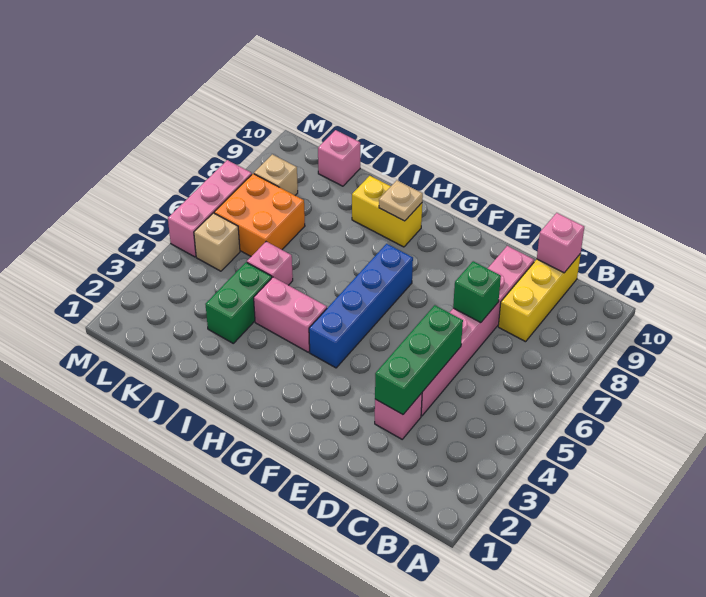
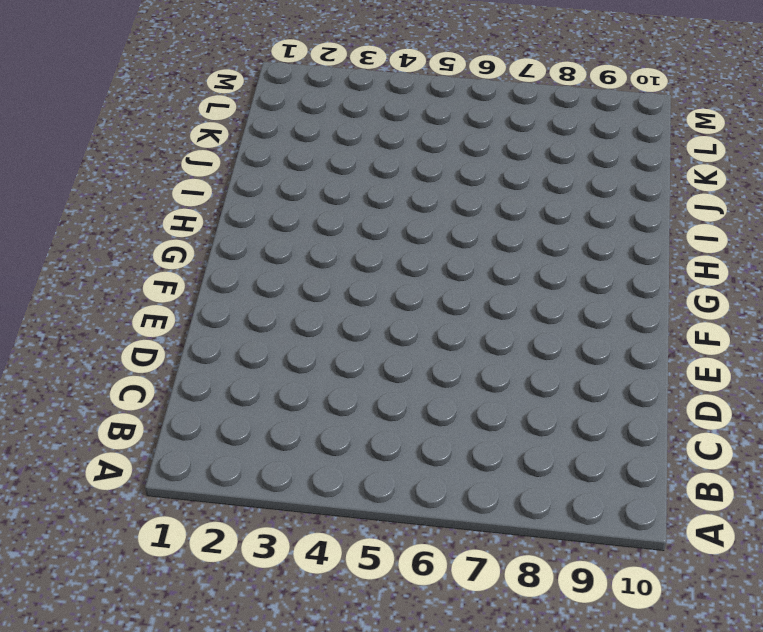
none -> yellow brick C8:C10 level 1
none -> pink brick D3 level 1
none -> pink brick D4:D9 level 1

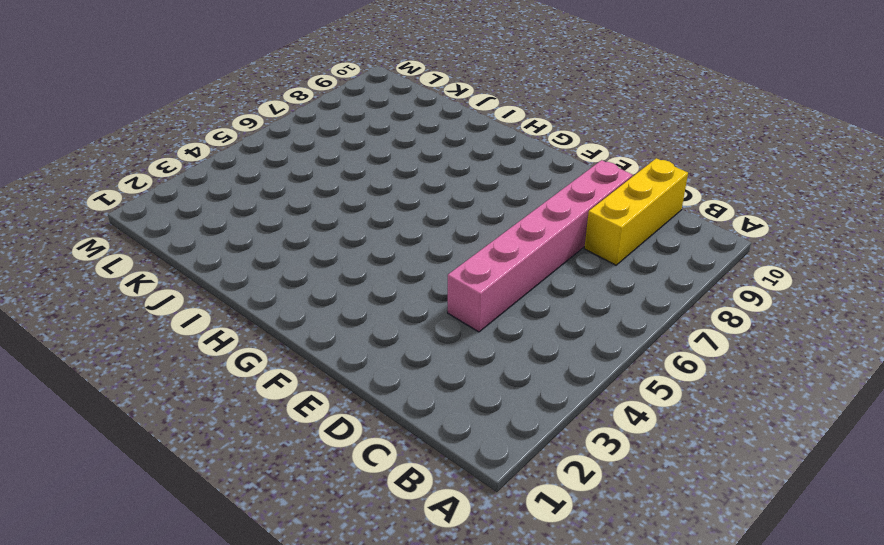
none -> pink brick D3 level 1
none -> blue brick G4:G7 level 1
none -> pink brick H4:I4 level 1

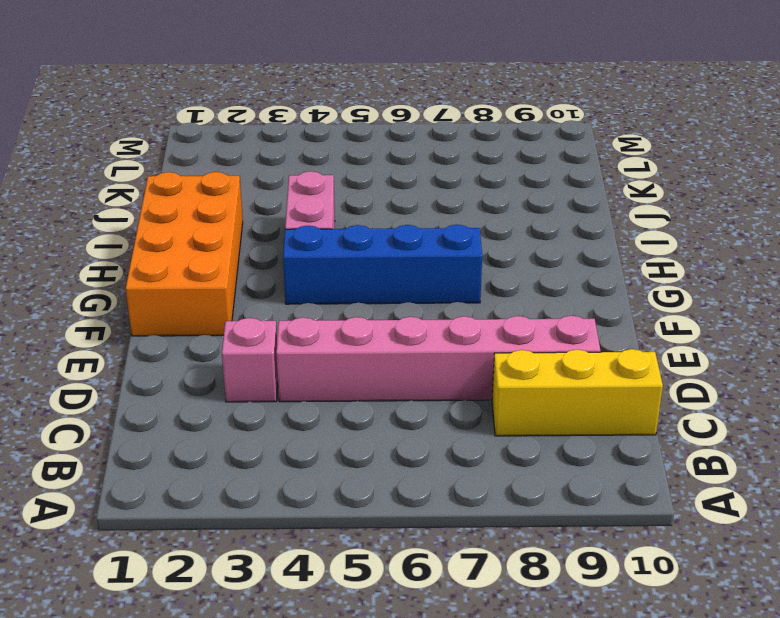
orange brick F1:I2 level 1 -> none
none -> yellow brick H9:I9 level 1
none -> green brick J3:J4 level 1
none -> pink brick J5 level 1

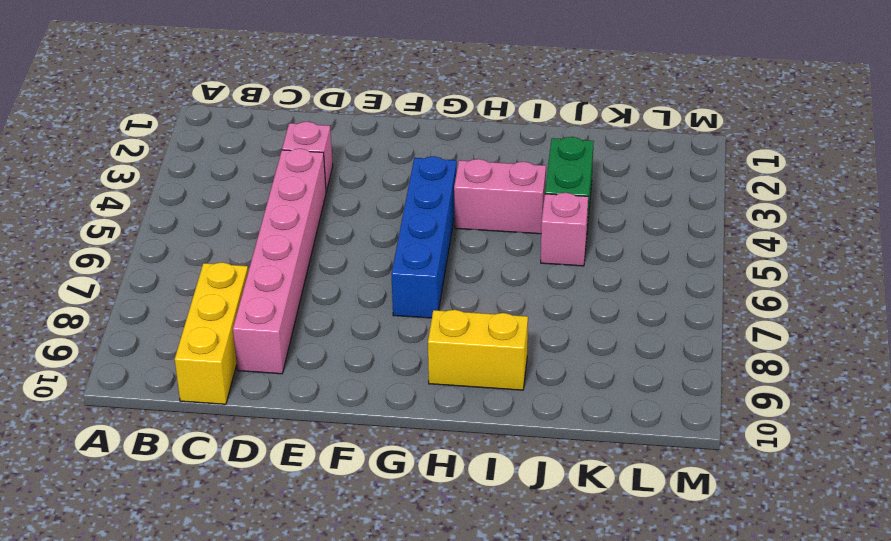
none -> orange brick K6:L7 level 1
none -> pink brick K10 level 1
none -> tan brick L5 level 1

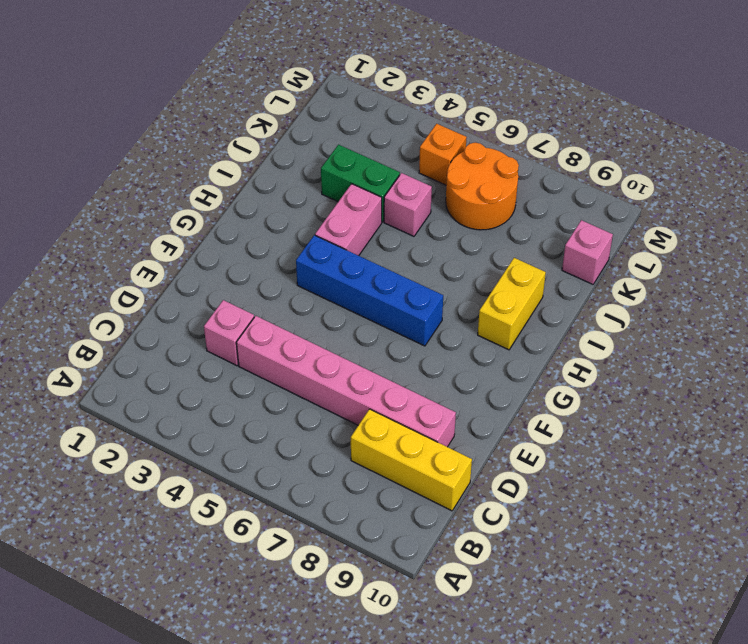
orange round brick K6:L7 level 1 -> orange brick K6:L7 level 1
orange brick L5 level 1 -> tan brick L5 level 1
none -> tan brick L8 level 1
none -> pink brick M5:M7 level 1
none -> pink brick C10 level 2

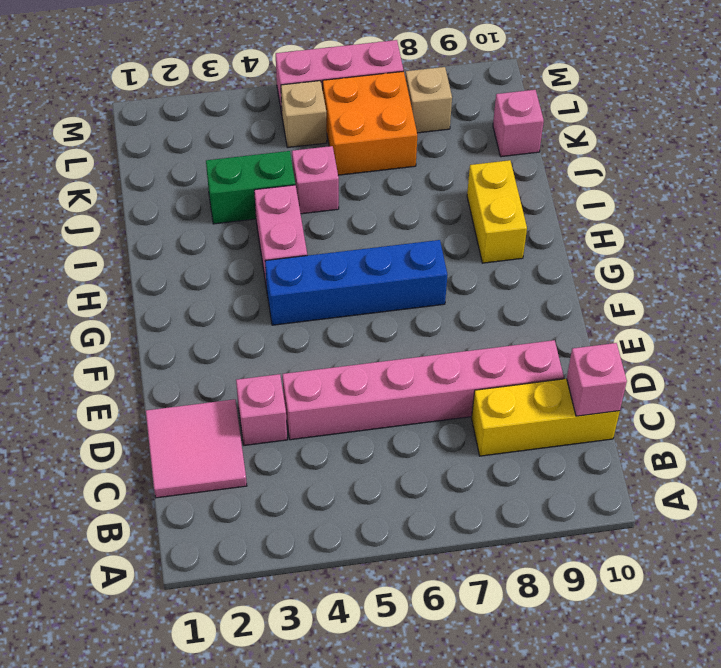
pink tile C1:D2 level 1 -> none
none -> green brick D3:D5 level 2
none -> green brick D7 level 2
none -> tan plate H9 level 2

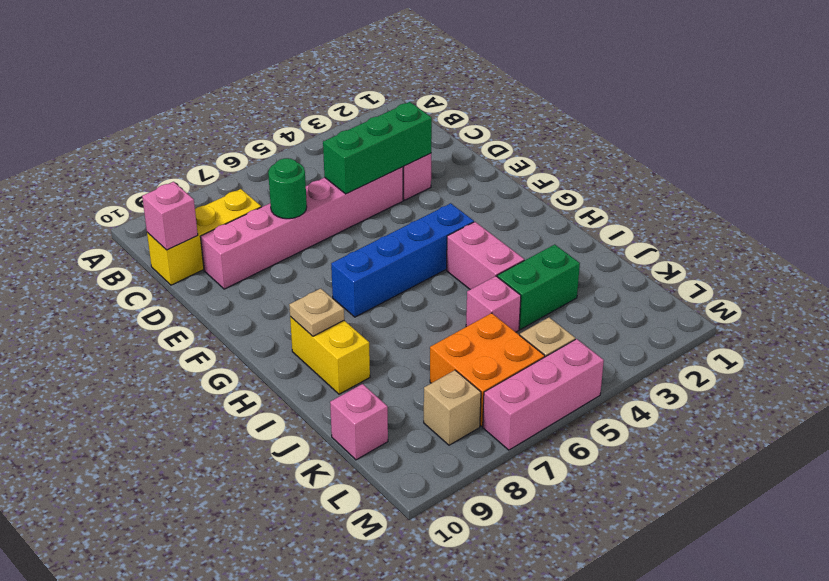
green round brick D7 level 2 -> green brick D7 level 2

